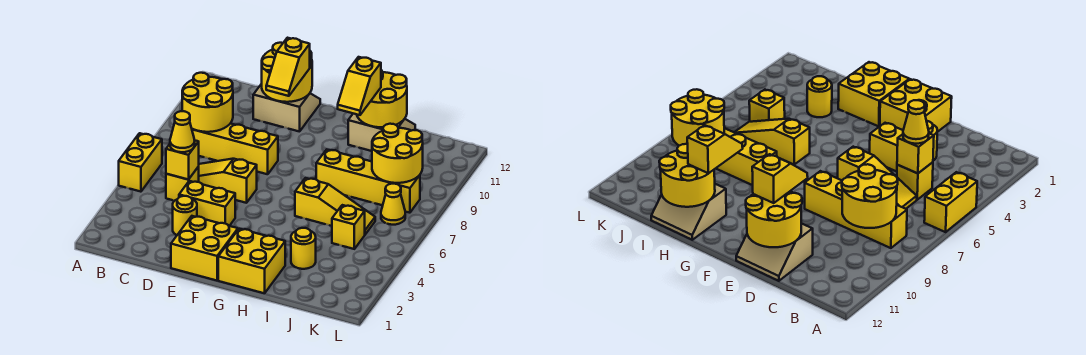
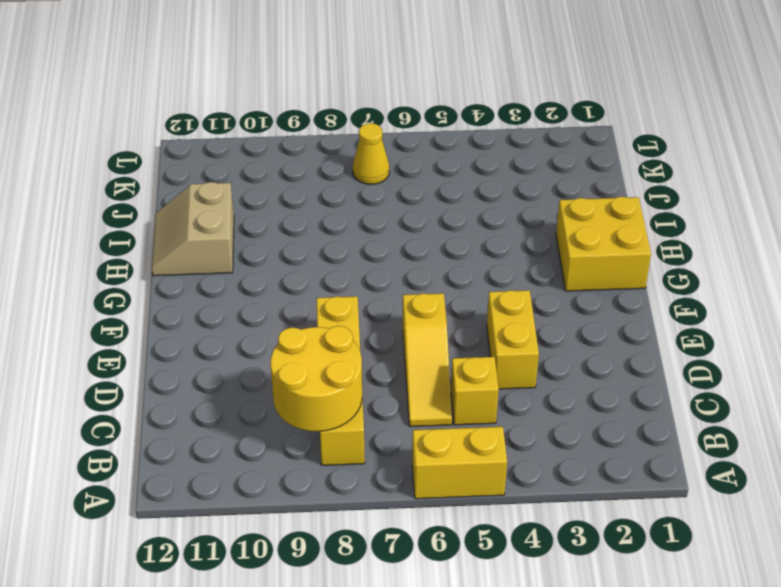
none -> yellow round brick D3 level 1
none -> tan slope D11:E12 level 1 top 11
none -> yellow brick E1:F2 level 1

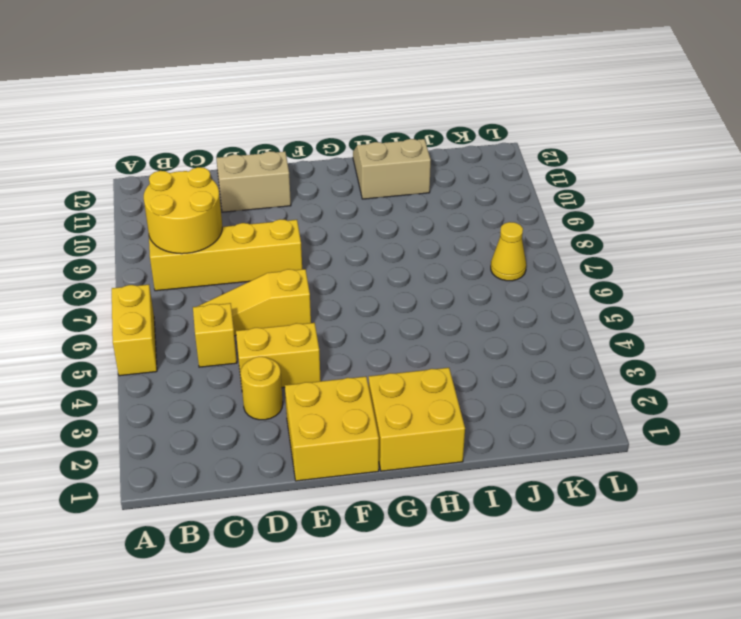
none -> yellow slope H6:J6 level 1 top H
none -> yellow brick H8:K8 level 1
none -> yellow round brick I3 level 1

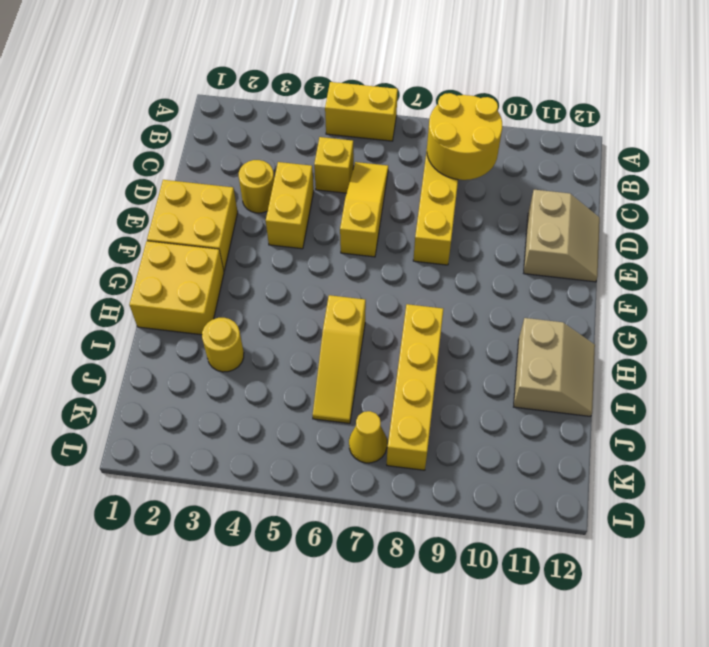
none -> yellow brick J5 level 1
none -> yellow brick C5 level 2
none -> yellow round brick D11:E12 level 2

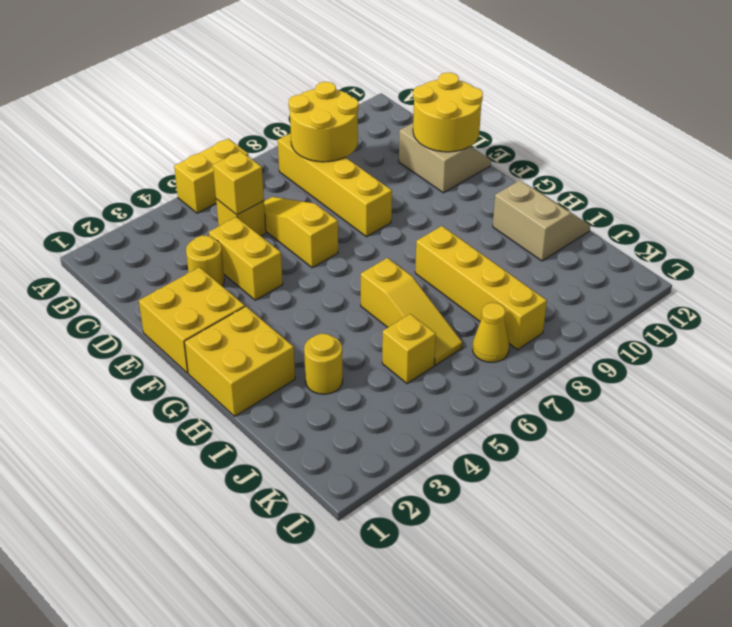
none -> yellow round brick H11:I12 level 2
none -> yellow round brick J8:K9 level 2
none -> yellow cone C5 level 3

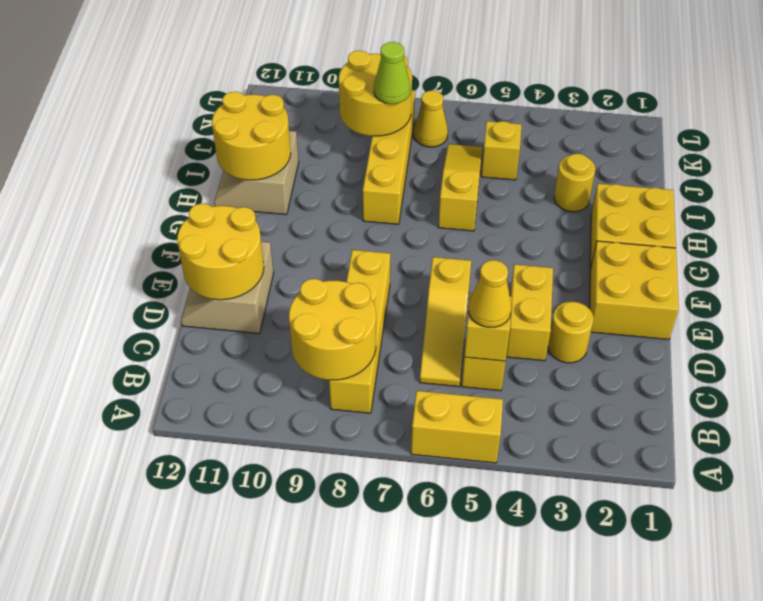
lime cone J8 level 3 -> none
none -> yellow slope E10:E11 level 3 top 11
none -> yellow slope H10:H11 level 3 top 11

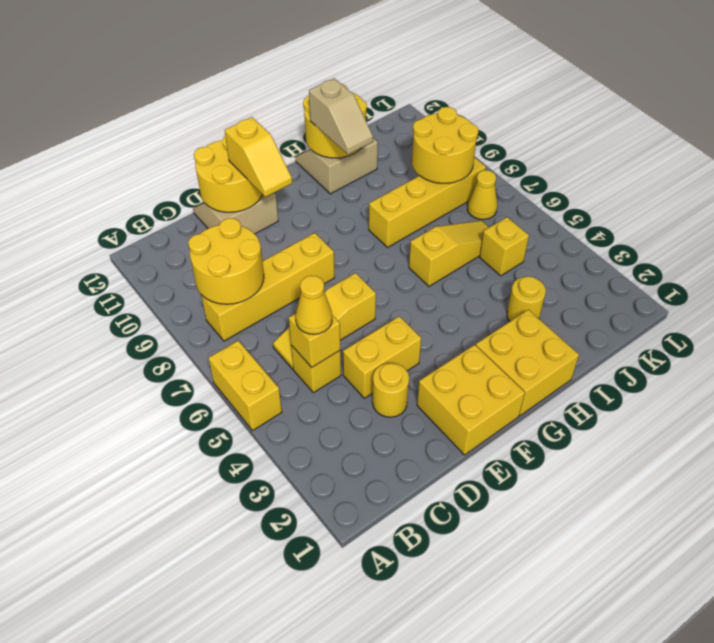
tan slope H10:H11 level 3 top 11 -> yellow slope H10:H11 level 3 top 11

